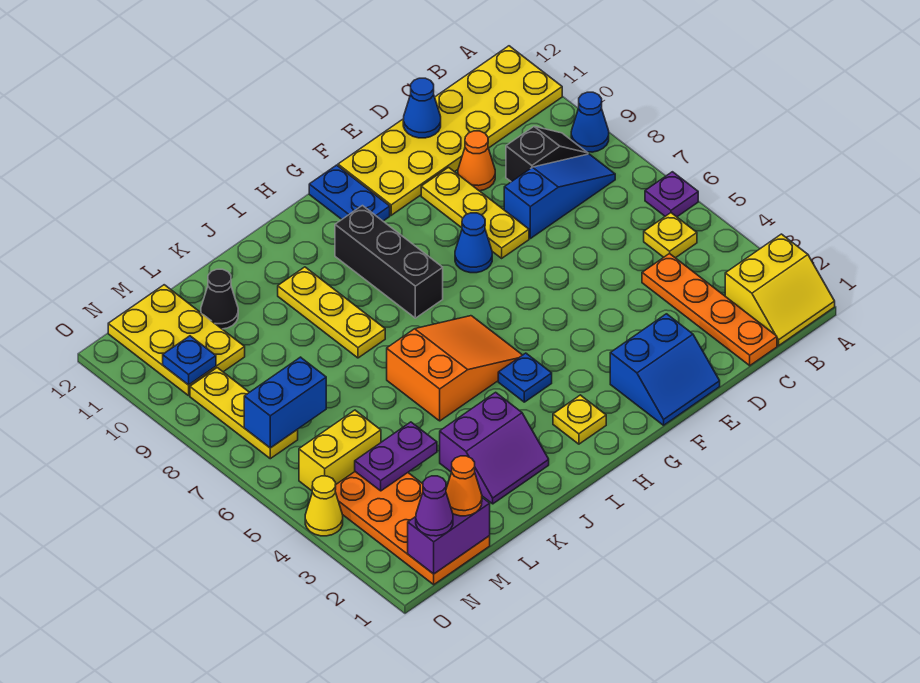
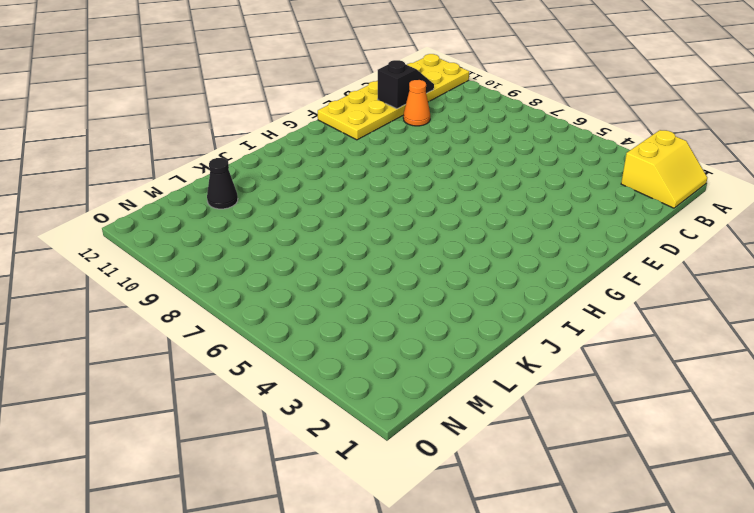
black slope C11:D11 level 2 top D -> black slope B9:C9 level 1 top C
none -> purple plate A6 level 1
none -> blue cone A9 level 1
none -> yellow plate B5 level 1
none -> blue slope B8:D8 level 1 top D

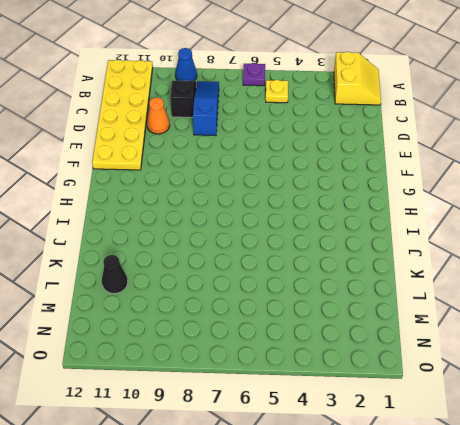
none -> orange plate C1:C4 level 1
none -> blue slope E1:F2 level 1 top 2
none -> yellow plate E8:E10 level 1
none -> blue cone F8 level 1

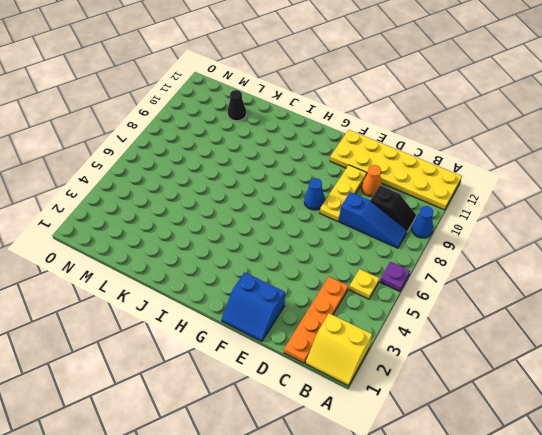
none -> blue plate G11:G12 level 1
none -> yellow plate H2 level 1
none -> blue plate H4 level 1
none -> orange slope H5:J6 level 1 top J

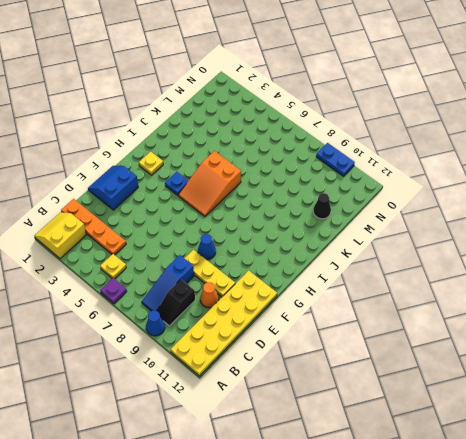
blue plate O9:O10 level 1 -> blue plate G11:G12 level 1
none -> black brick H8:H10 level 1
none -> purple slope J2:K3 level 1 top 3
none -> yellow plate J8:J10 level 1
none -> orange plate M1:N4 level 1

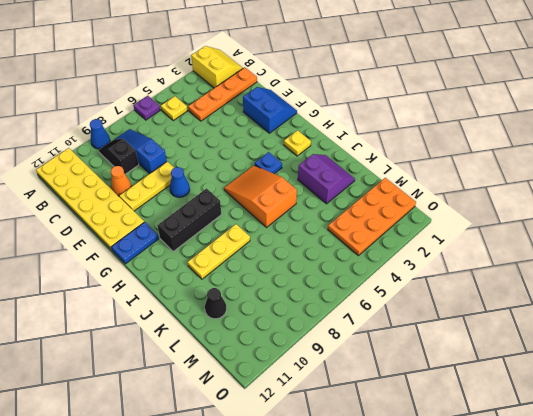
none -> yellow brick M5:N5 level 1
none -> yellow plate M10:N12 level 1
none -> yellow plate N7:N9 level 1
none -> yellow cone O4 level 1

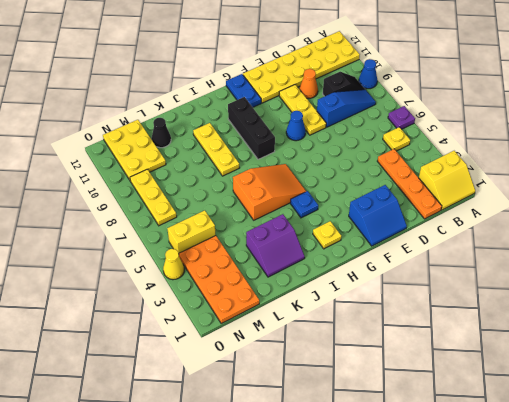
none -> blue cone D12 level 2
none -> purple plate L4:M4 level 2
none -> purple brick M1:N1 level 2
none -> blue brick M7:N7 level 2

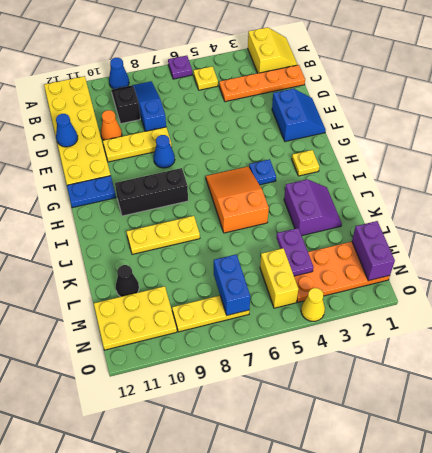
none -> blue plate N10 level 2
none -> orange cone M1 level 3
none -> purple cone N1 level 3

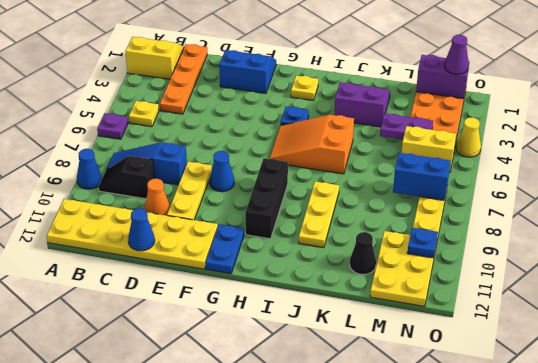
none -> orange cone M1 level 3

